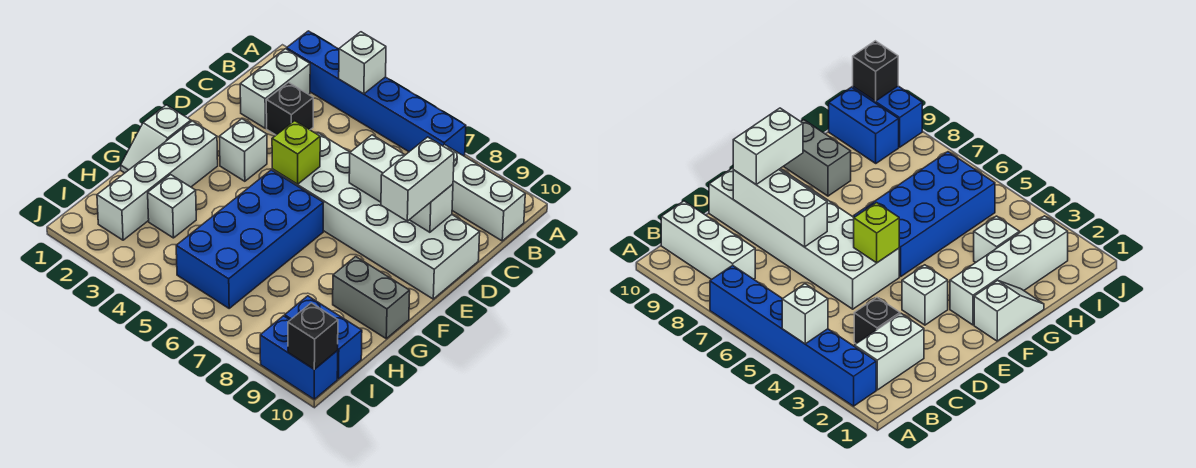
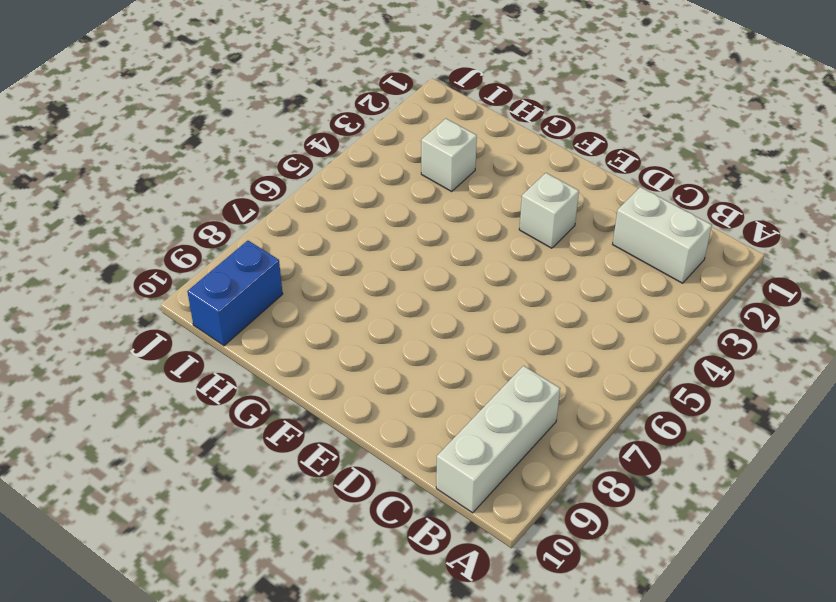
none -> blue brick A2:A7 level 1
none -> black brick C3 level 1
none -> white brick D5:E10 level 1

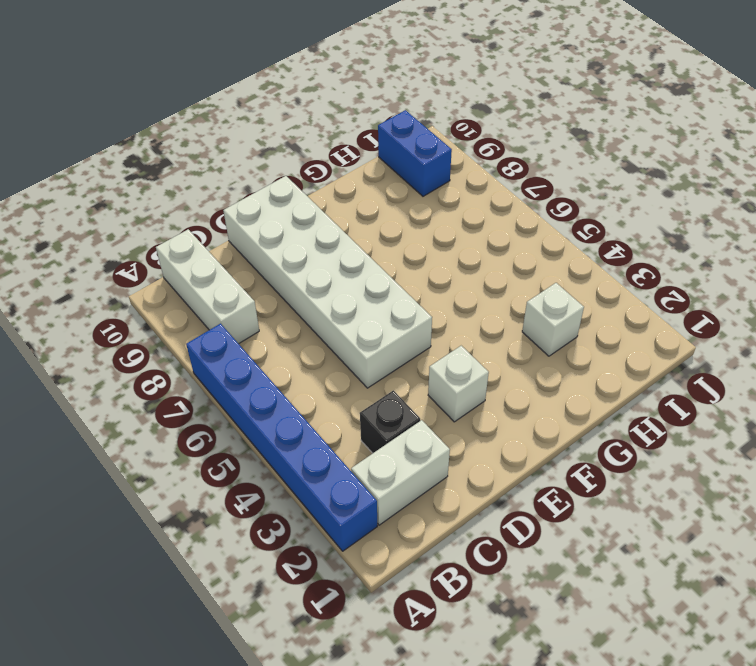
none -> white slope F1:G1 level 1 top F
none -> white brick F2:I2 level 1
none -> blue brick F5:I6 level 1

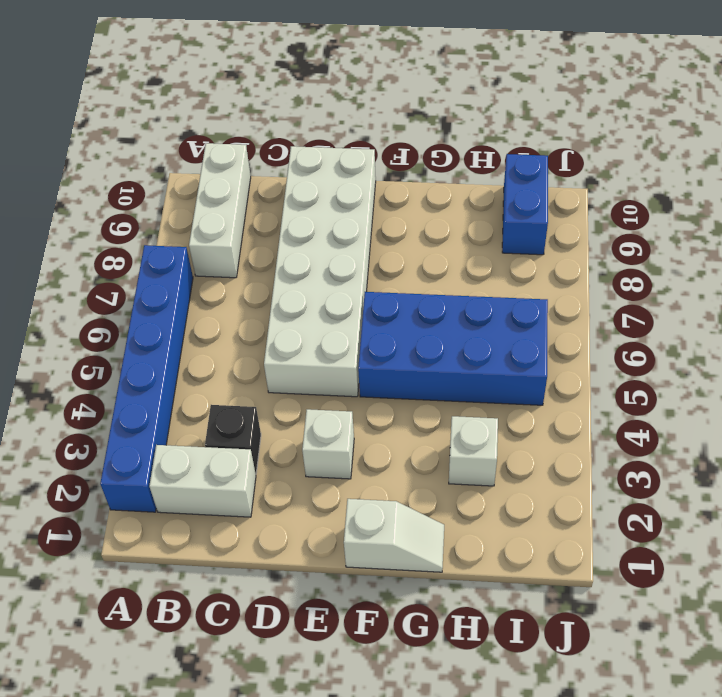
none -> white brick F2:I2 level 1
none -> grey brick G9:G10 level 1
none -> blue brick J9:J10 level 1

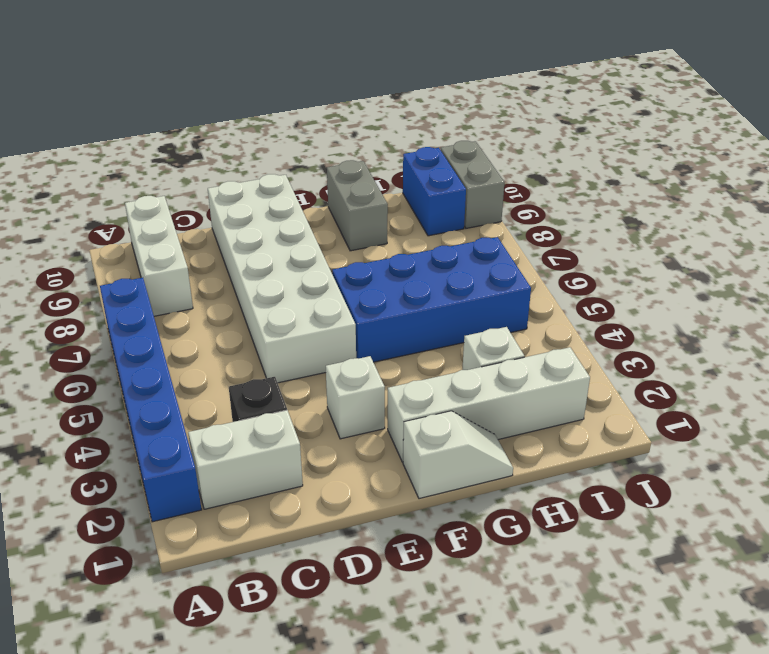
grey brick J9:J10 level 1 -> blue brick J9:J10 level 1
none -> white brick A4 level 2
none -> white brick D7:D9 level 2
none -> lime brick E5 level 2

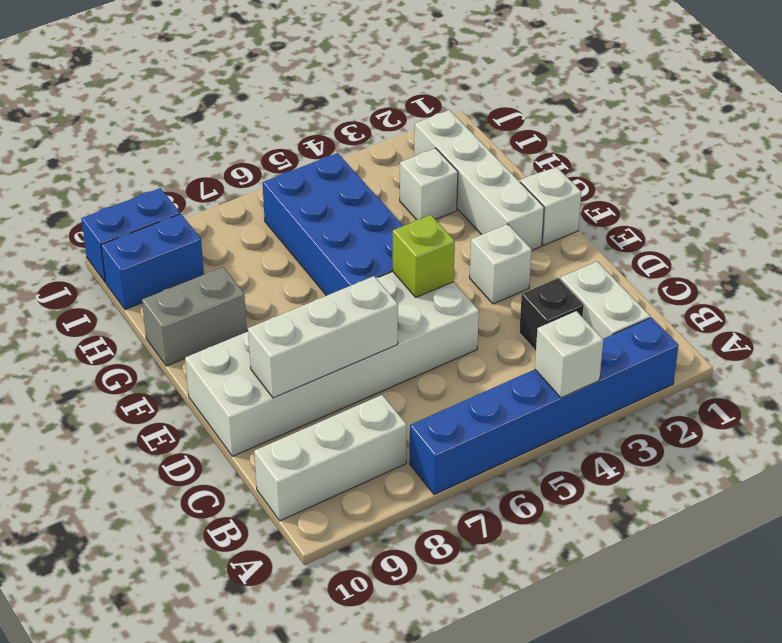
none -> black brick J10 level 2
none -> white brick D9:E9 level 3

